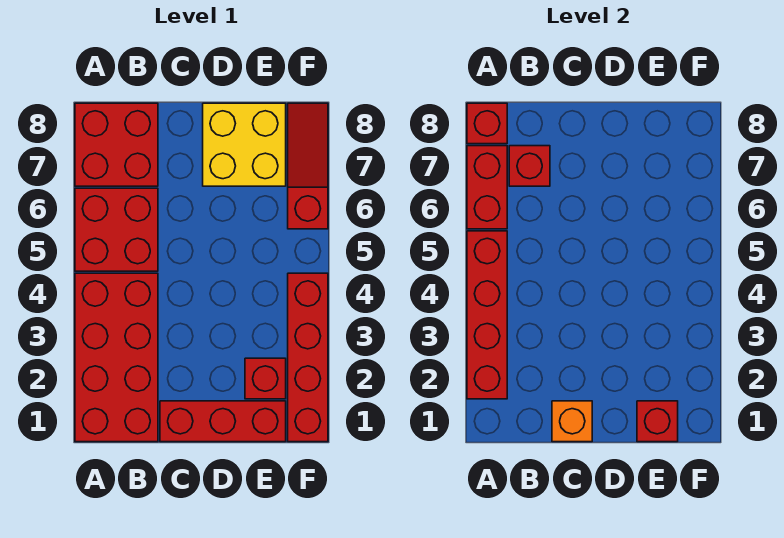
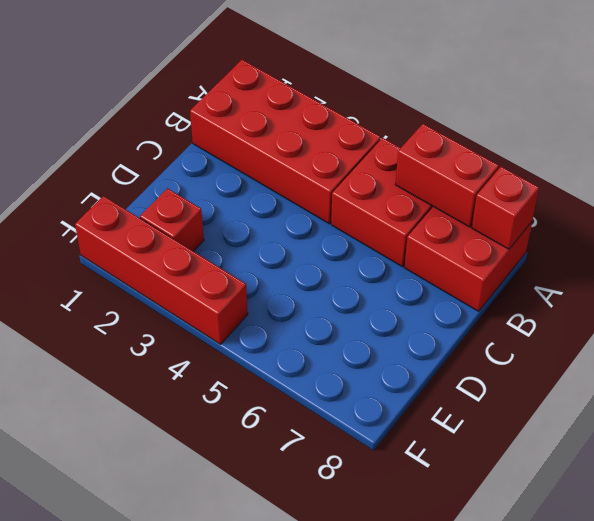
none -> red brick C1:E1 level 1
none -> yellow brick D7:E8 level 1
none -> red slope F6:F8 level 1 top 6

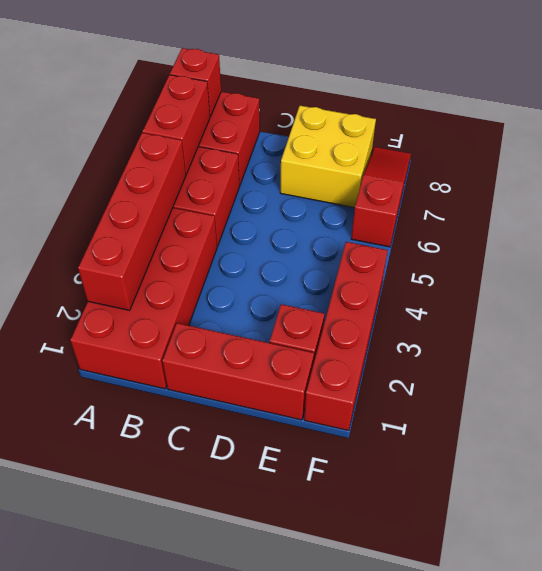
none -> red brick B7 level 2
none -> orange brick C1 level 2
none -> red brick E1 level 2

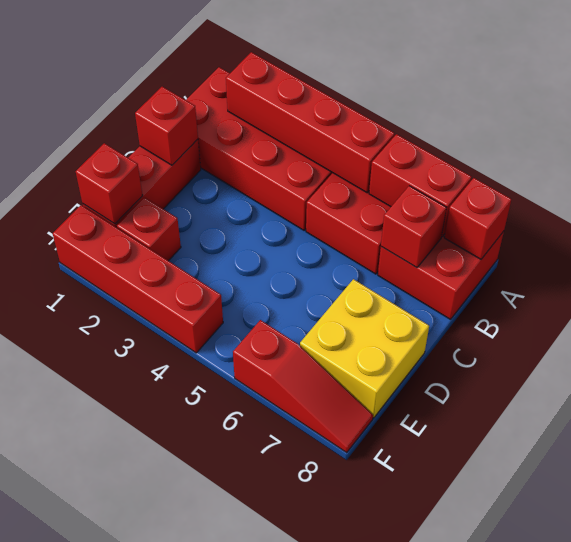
red brick C1 level 2 -> orange brick C1 level 2

